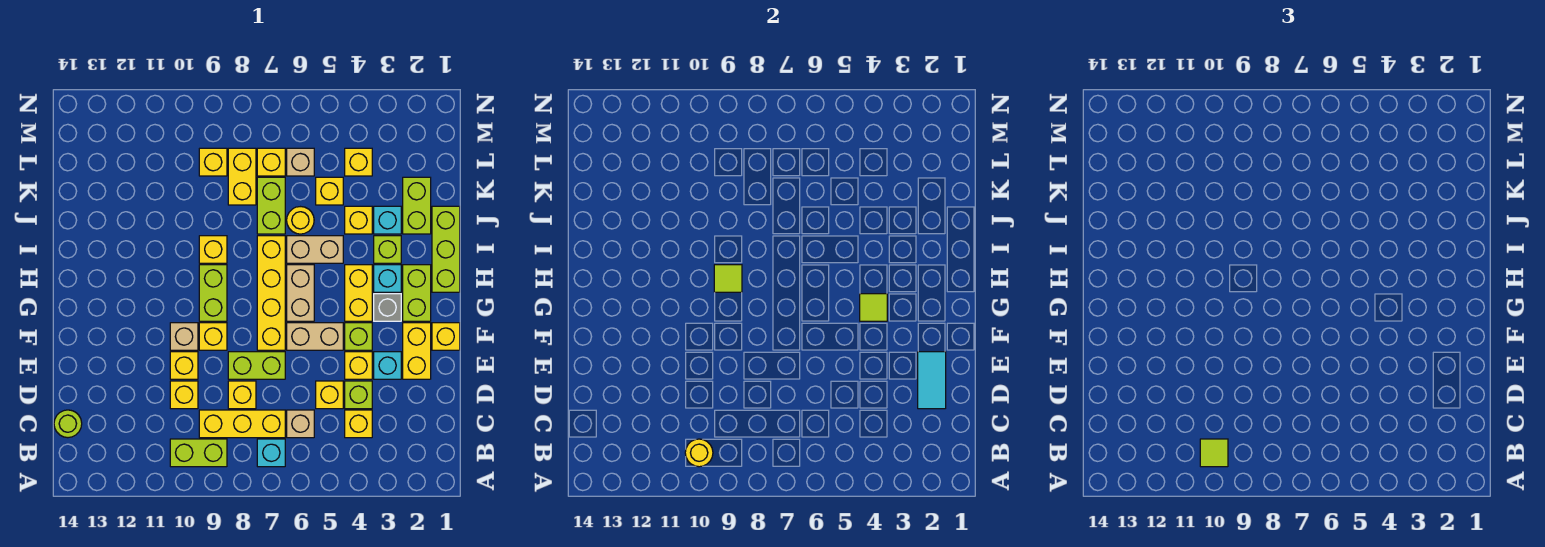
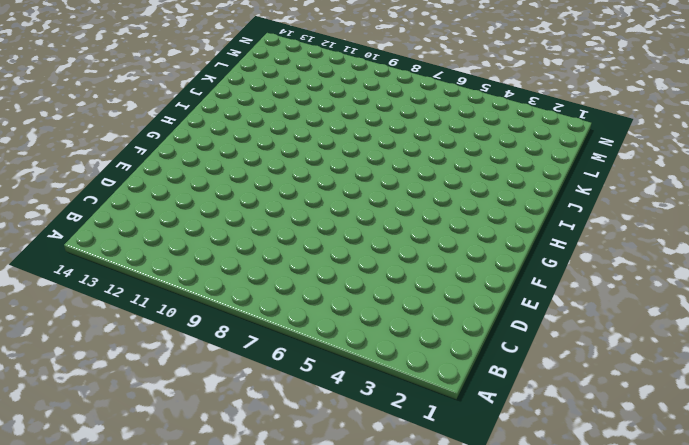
none -> cyan brick B7 level 1
none -> lime brick B9:B10 level 1
none -> yellow brick C4 level 1
none -> tan brick C6 level 1

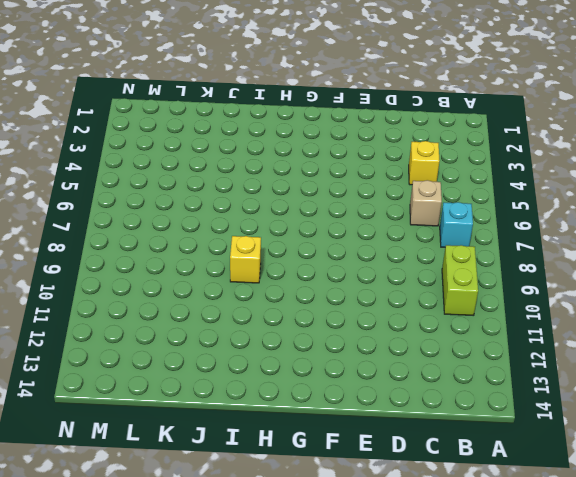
none -> yellow brick C7:C9 level 1
none -> lime round brick C14 level 1
none -> lime brick D4 level 1
none -> yellow brick D5 level 1

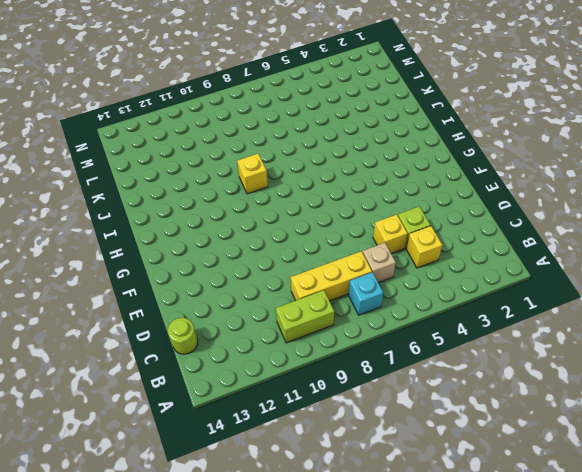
none -> yellow brick D8 level 1
none -> yellow brick D10 level 1
none -> yellow brick E2:F2 level 1
none -> cyan brick E3 level 1

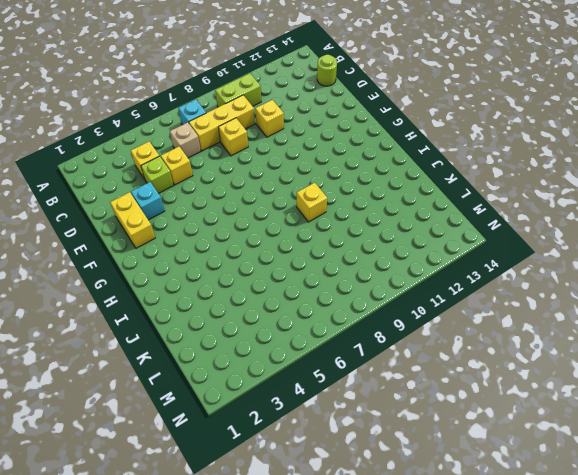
none -> yellow brick E4 level 1
none -> lime brick E7:E8 level 1
none -> yellow brick E10 level 1
none -> yellow brick F1 level 1

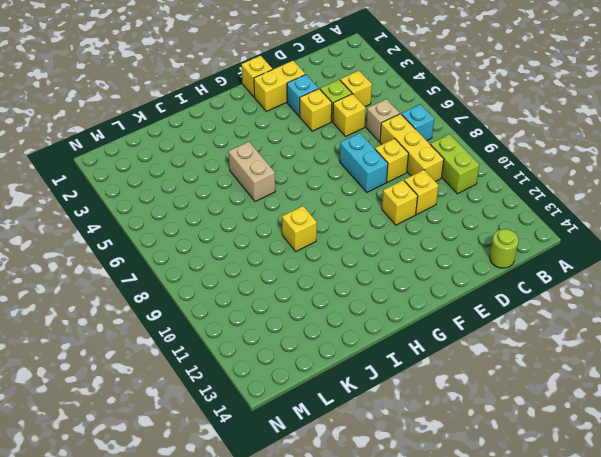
cyan brick E7:E8 level 1 -> lime brick E7:E8 level 1
none -> lime brick F4 level 1
none -> tan brick F5:F6 level 1
none -> yellow brick F7:I7 level 1
none -> yellow brick F9 level 1

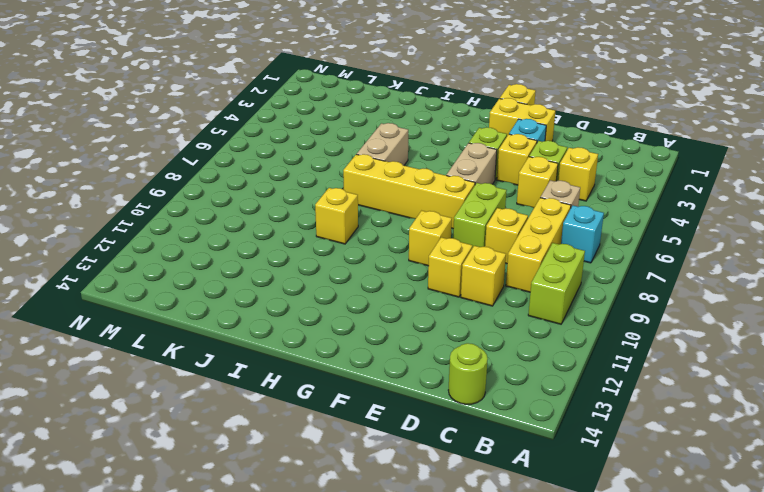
none -> tan brick F10 level 1
none -> lime brick G2:H2 level 1
none -> grey brick G3 level 1
none -> yellow brick G4:H4 level 1

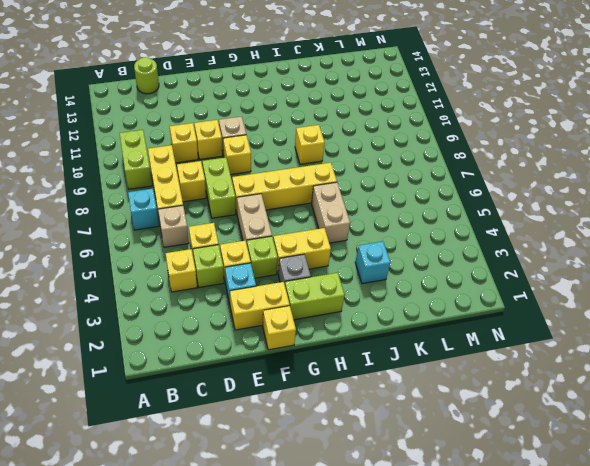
none -> tan brick G6:H6 level 1
none -> lime brick G9:H9 level 1
none -> lime brick H1:J1 level 1
none -> cyan brick H3 level 1

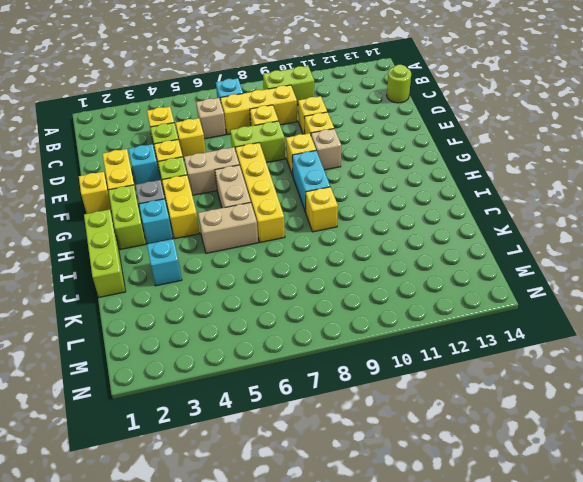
cyan brick G9:H9 level 1 -> lime brick G9:H9 level 1
none -> lime brick I3 level 1
none -> lime brick J2:K2 level 1
none -> yellow brick J4 level 1
none -> yellow round brick J6 level 1

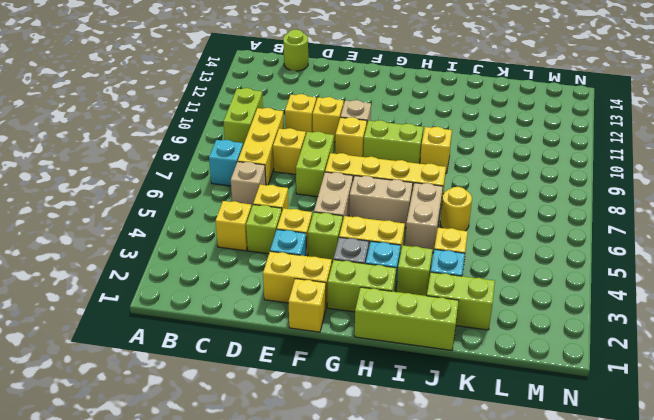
none -> lime brick J7:K7 level 1
none -> yellow brick K5 level 1
none -> yellow brick K8:L8 level 1
none -> yellow brick L4 level 1

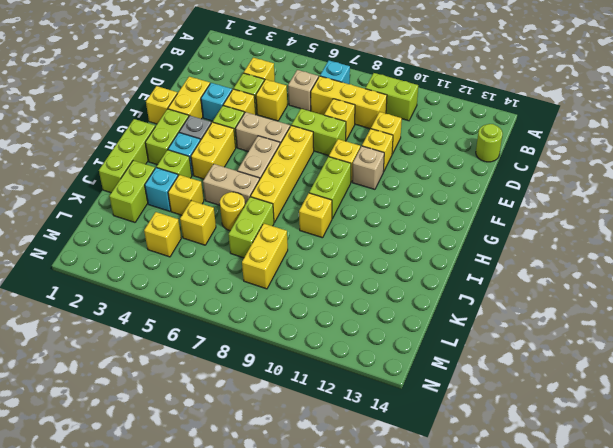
none -> tan brick L6 level 1
none -> yellow brick L7 level 1
none -> yellow brick L9 level 1
none -> yellow round brick B10 level 2

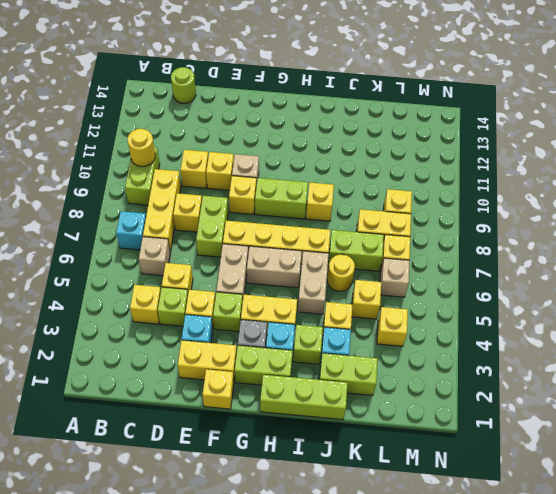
none -> cyan tile D2:E2 level 2
none -> lime tile G4 level 2
none -> lime tile H9 level 2
none -> lime tile B10 level 3

